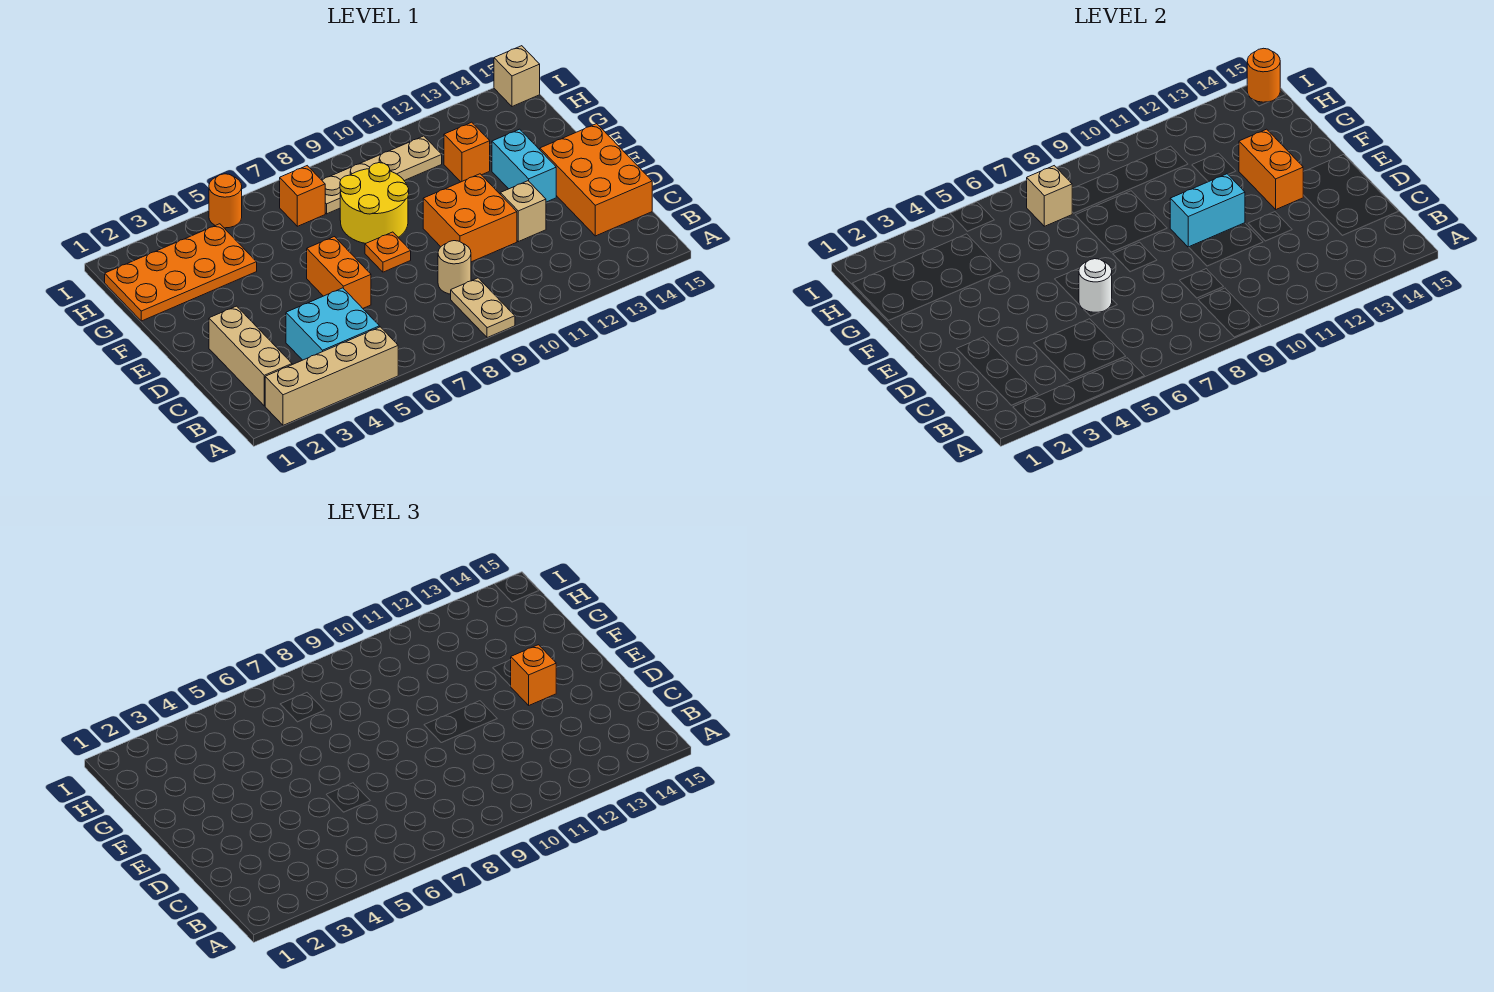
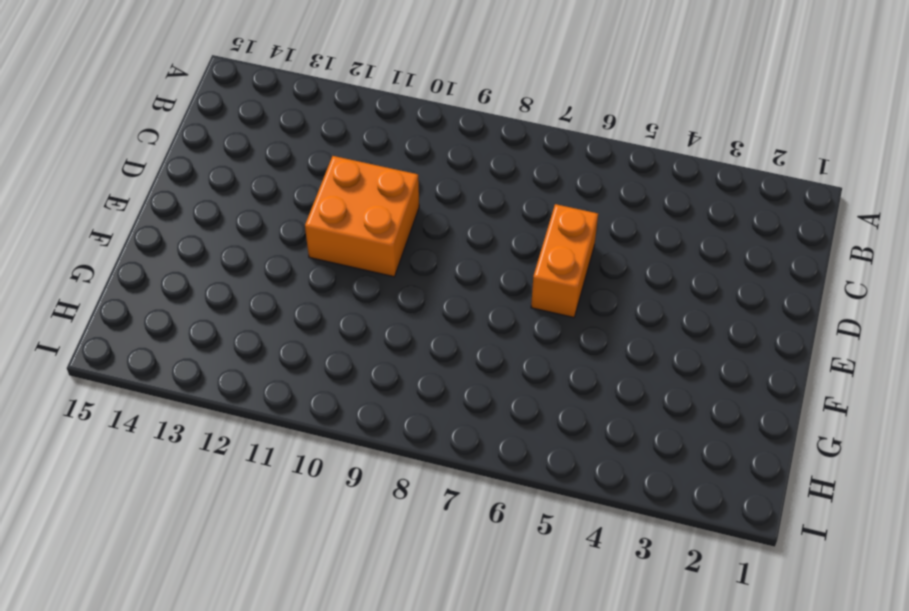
none -> tan brick A2:A5 level 1
none -> tan plate A9:B9 level 1
none -> tan brick B2:D2 level 1

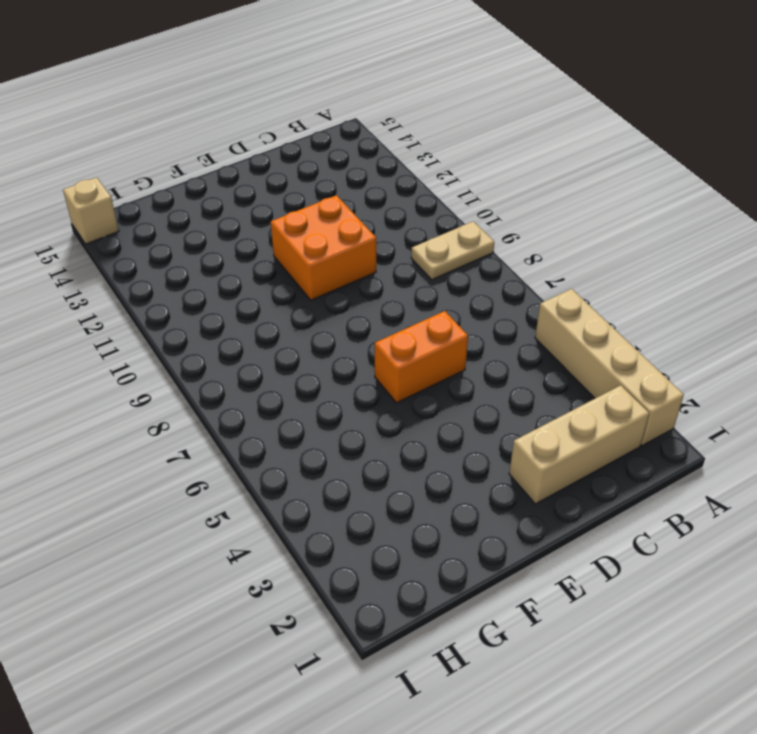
none -> cyan brick B4:C5 level 1
none -> tan round brick C9 level 1
none -> orange brick C14:E15 level 1

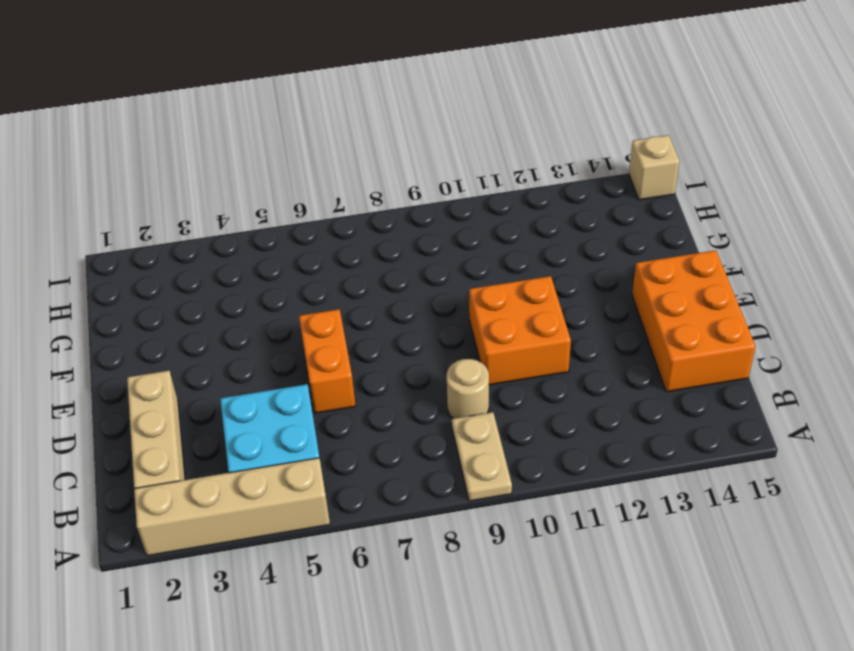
none -> tan brick D12 level 1
none -> orange plate E8 level 1
none -> cyan brick E13:F13 level 1

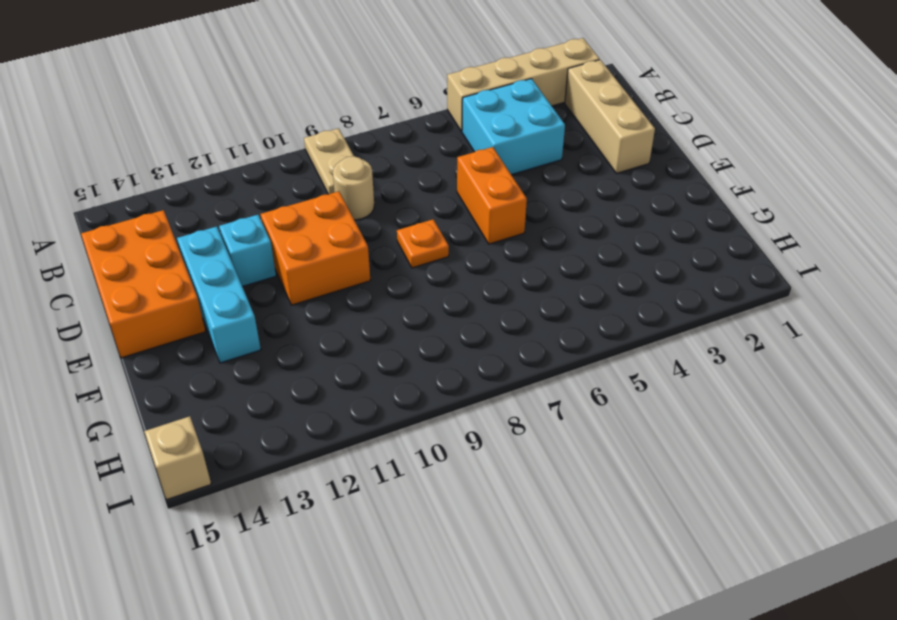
cyan brick D12 level 1 -> tan brick D12 level 1
cyan brick D13:F13 level 1 -> cyan brick E13:F13 level 1
none -> yellow round brick F8:G9 level 1
none -> orange plate G1:H4 level 1
none -> orange brick G12 level 1

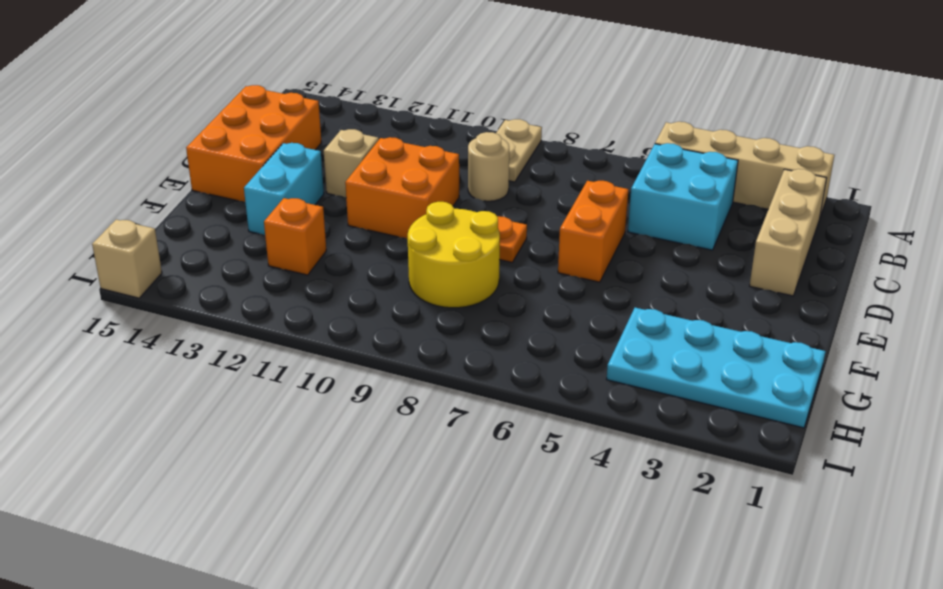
cyan plate G1:H4 level 1 -> orange plate G1:H4 level 1
none -> orange brick H7 level 1
none -> tan plate H8:H11 level 1
none -> orange round brick I5 level 1

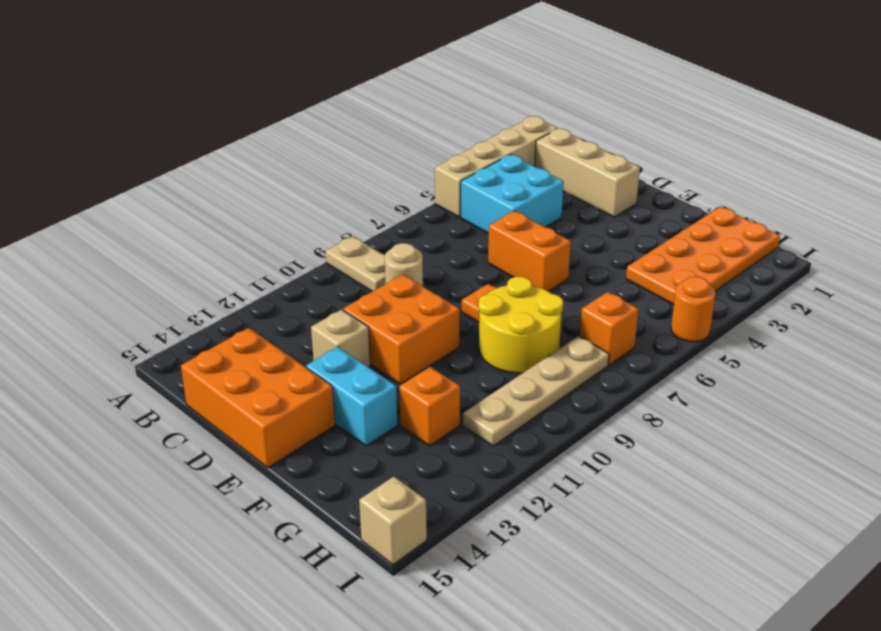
none -> white round brick D6 level 2
none -> cyan brick E10:E11 level 2
none -> orange brick E13:F13 level 2

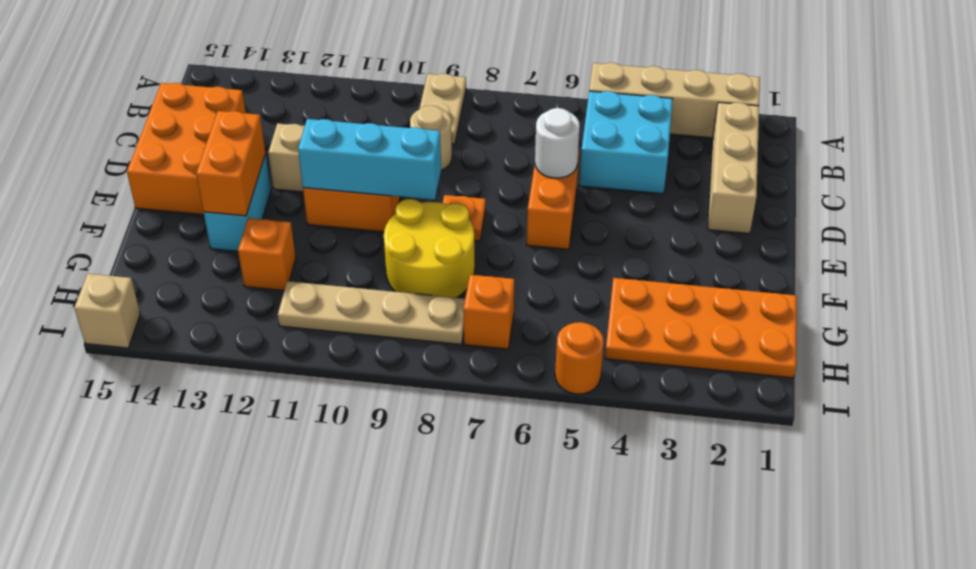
cyan brick E9:E11 level 2 -> cyan brick E10:E11 level 2
none -> tan brick H7 level 2
none -> orange round brick I15 level 2
none -> orange brick E13 level 3

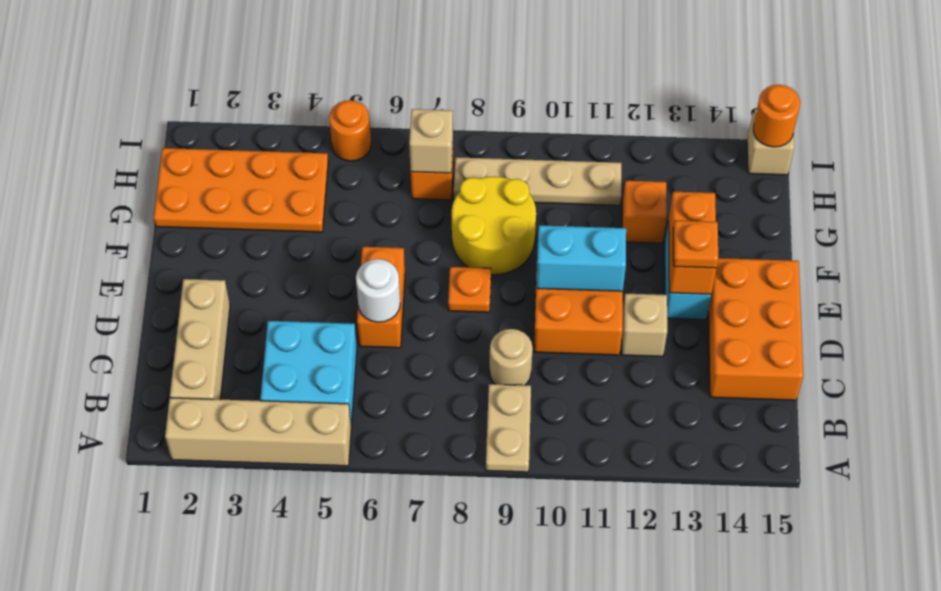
orange plate E13 level 3 -> orange brick E13 level 3

